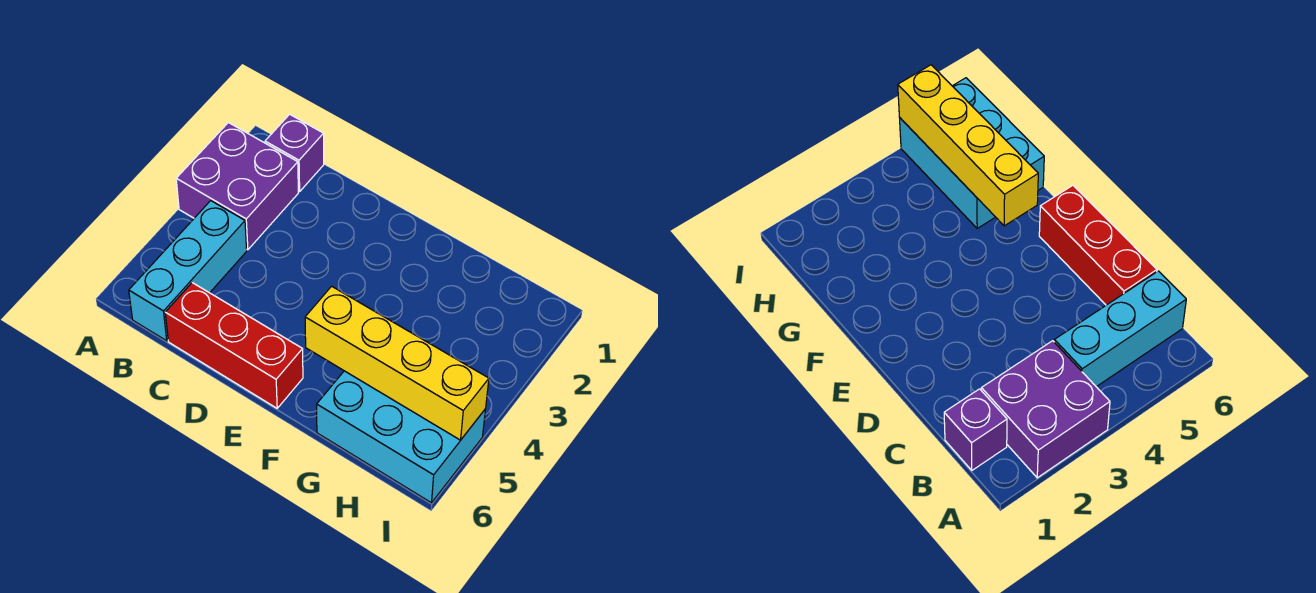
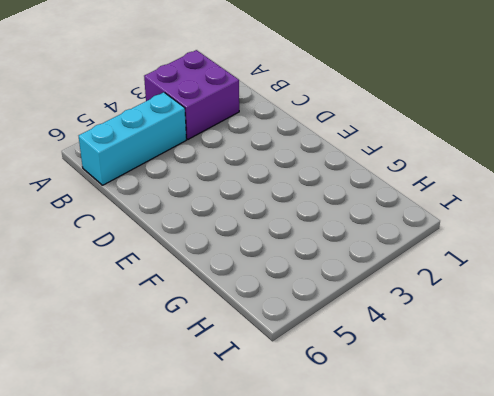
none -> purple brick B1 level 1
none -> red brick C6:E6 level 1

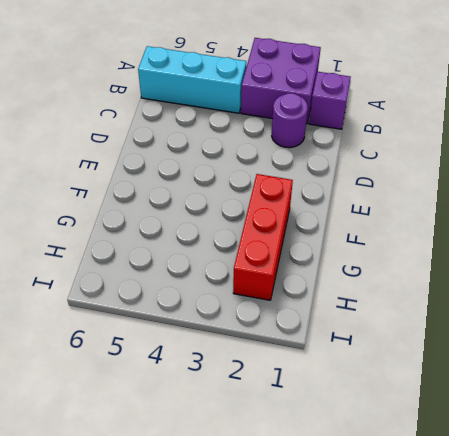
purple round brick C2 level 1 -> none
red brick F2:H2 level 1 -> red brick C6:E6 level 1
none -> cyan brick G5:I6 level 1
none -> yellow brick F5:I5 level 2

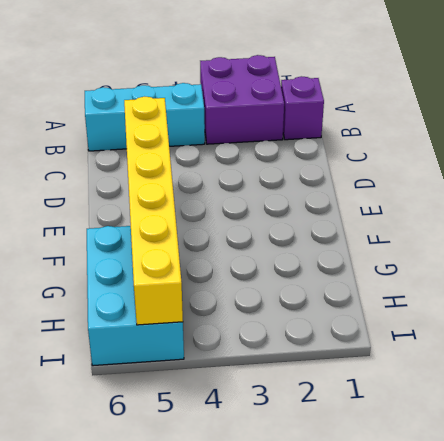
yellow brick D5:I5 level 2 -> yellow brick F5:I5 level 2
none -> red brick C6:E6 level 1

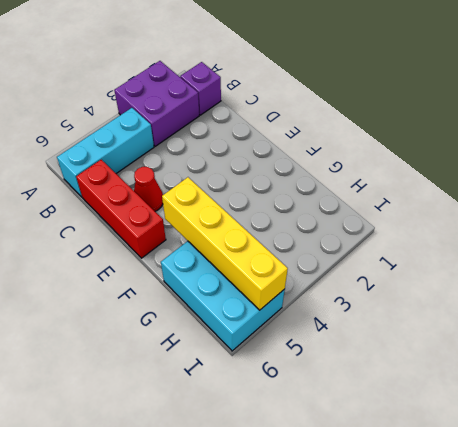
red cone D5 level 1 -> none

